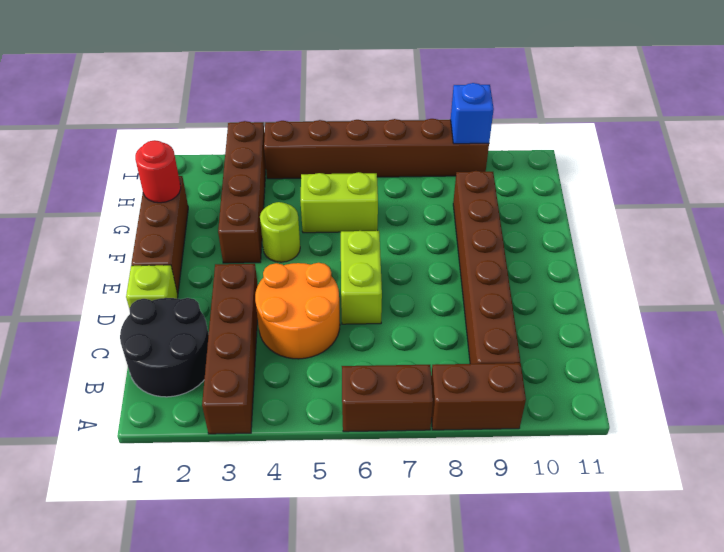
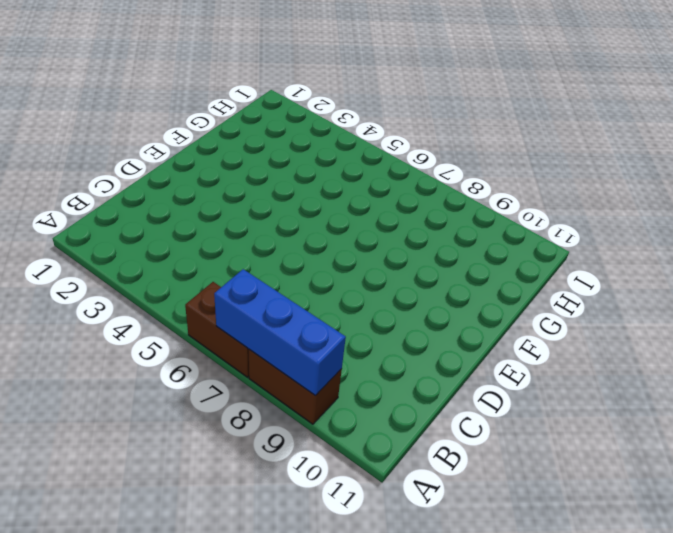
blue brick A7:A9 level 2 -> none
none -> brown brick A3:D3 level 1
none -> black round brick B1:C2 level 1
none -> brown brick B9:G9 level 1

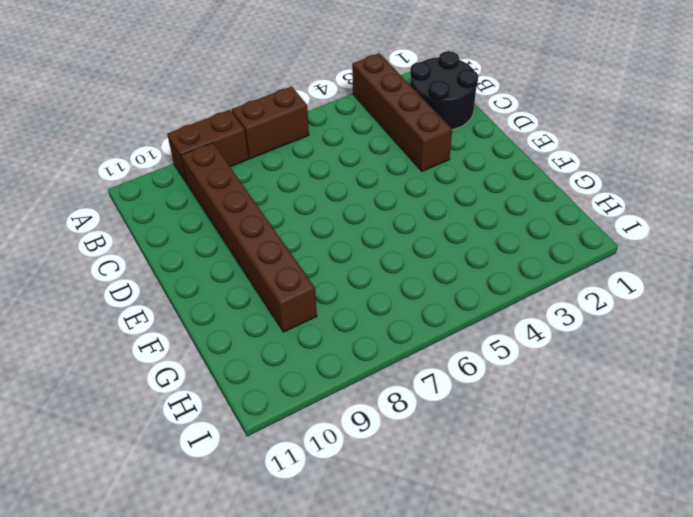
none -> orange round brick C4:D5 level 1
none -> lime brick D1 level 1
none -> lime brick D6:E6 level 1

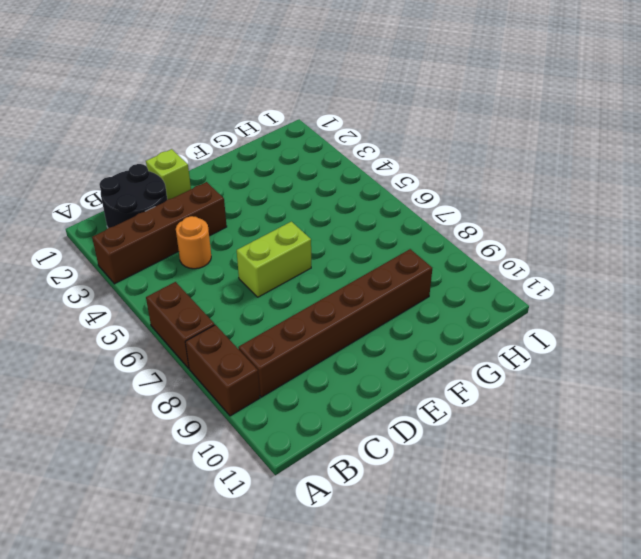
orange round brick C4 level 1 -> orange round brick C4:D5 level 1
none -> brown brick E1:G1 level 1
none -> brown brick F3:I3 level 1
none -> lime round brick F4 level 1

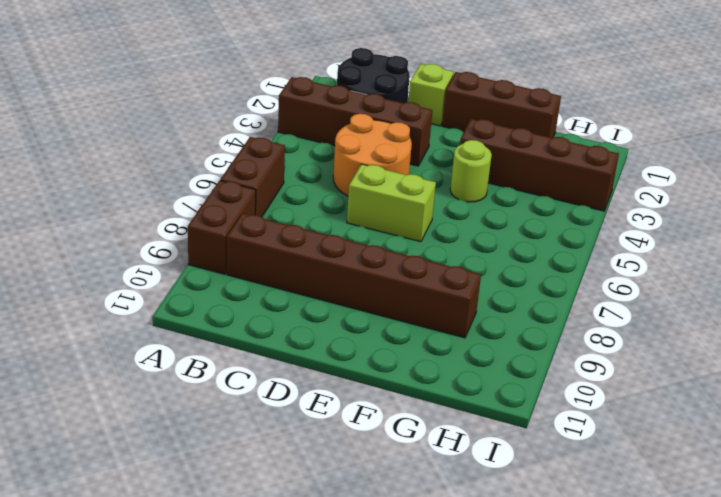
none -> lime brick G5:G6 level 1
none -> brown brick I4:I9 level 1
none -> red round brick G1 level 2

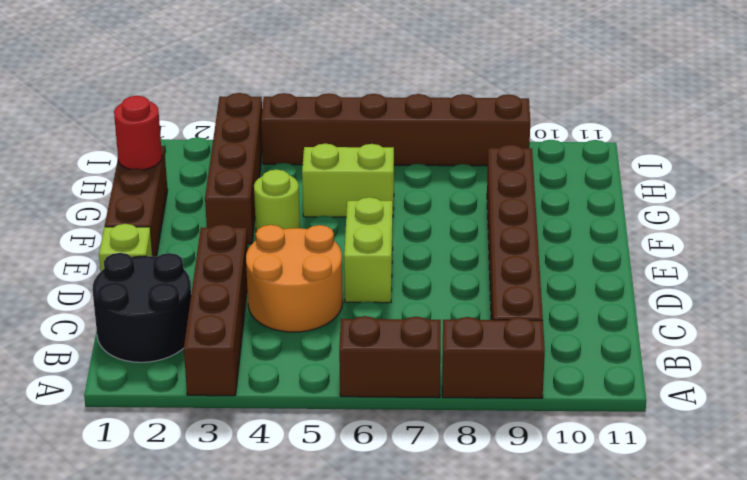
none -> blue brick I9 level 2

